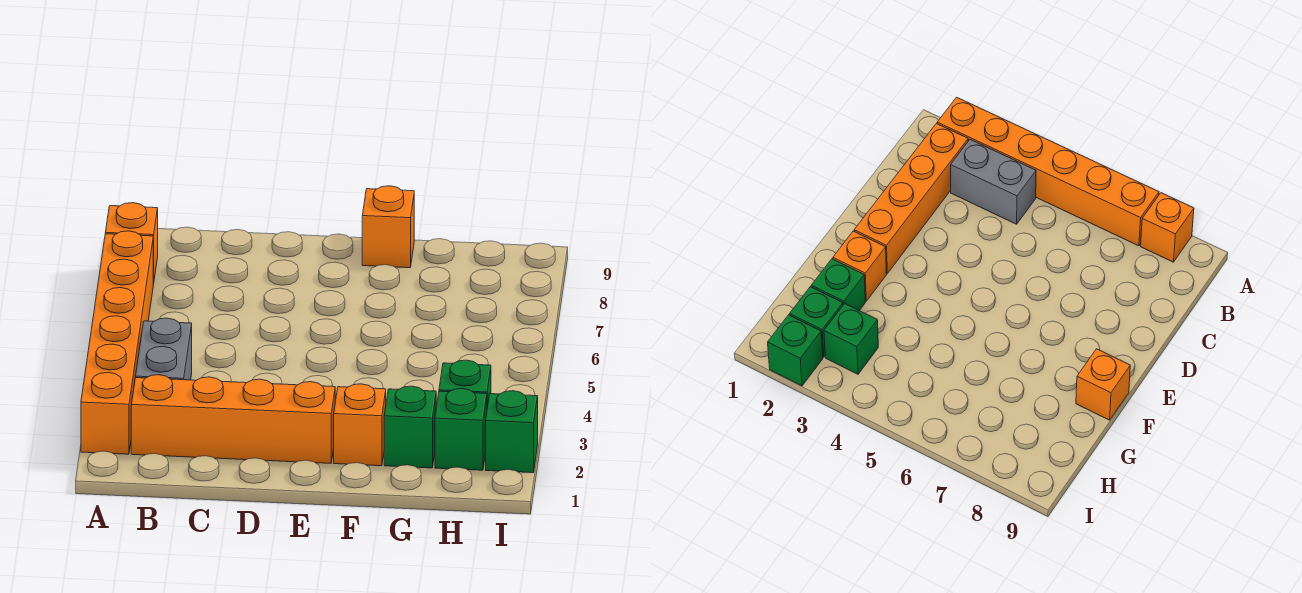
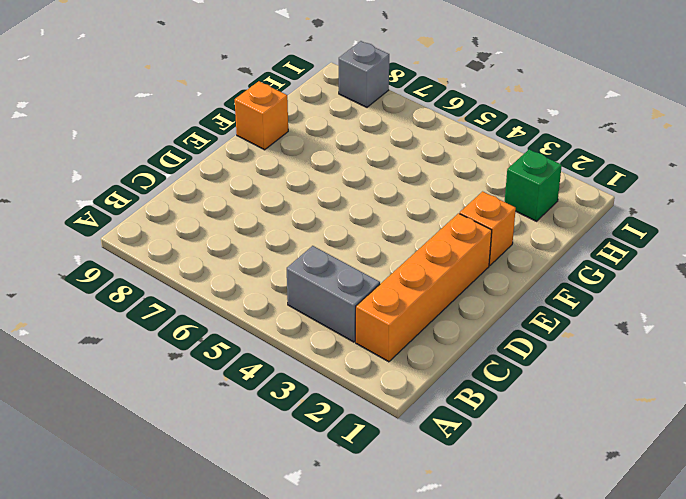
grey brick I8 level 1 -> none
none -> orange brick A2:A7 level 1
none -> orange brick A8 level 1

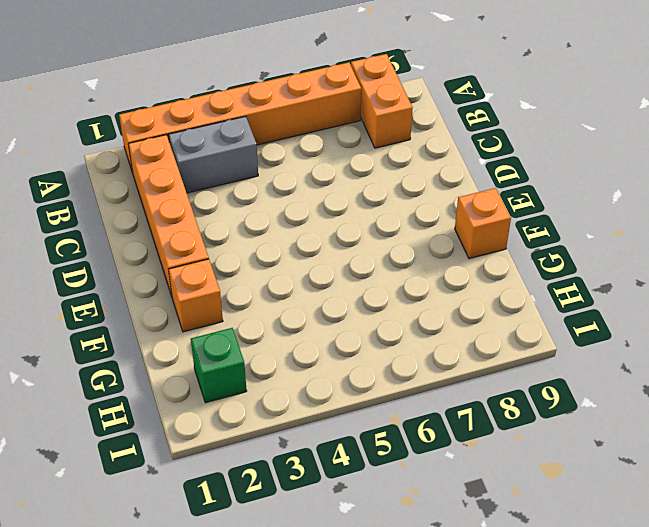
orange brick A8:B8 level 1 -> orange brick A8 level 1
none -> green brick G2 level 1
none -> green brick H3 level 1

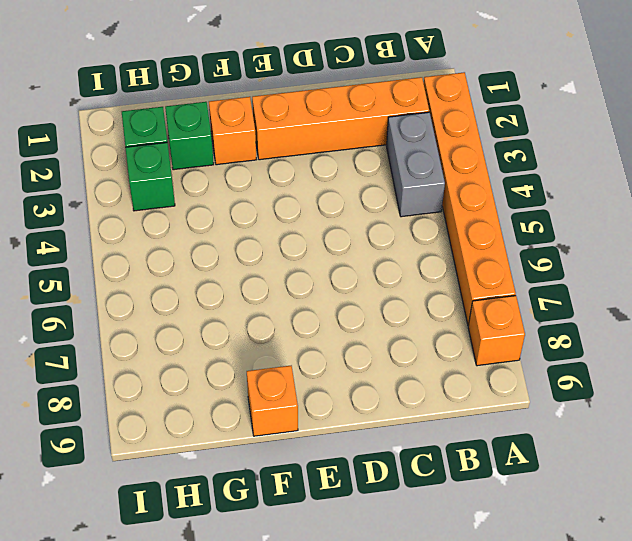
none -> green brick I2 level 1

